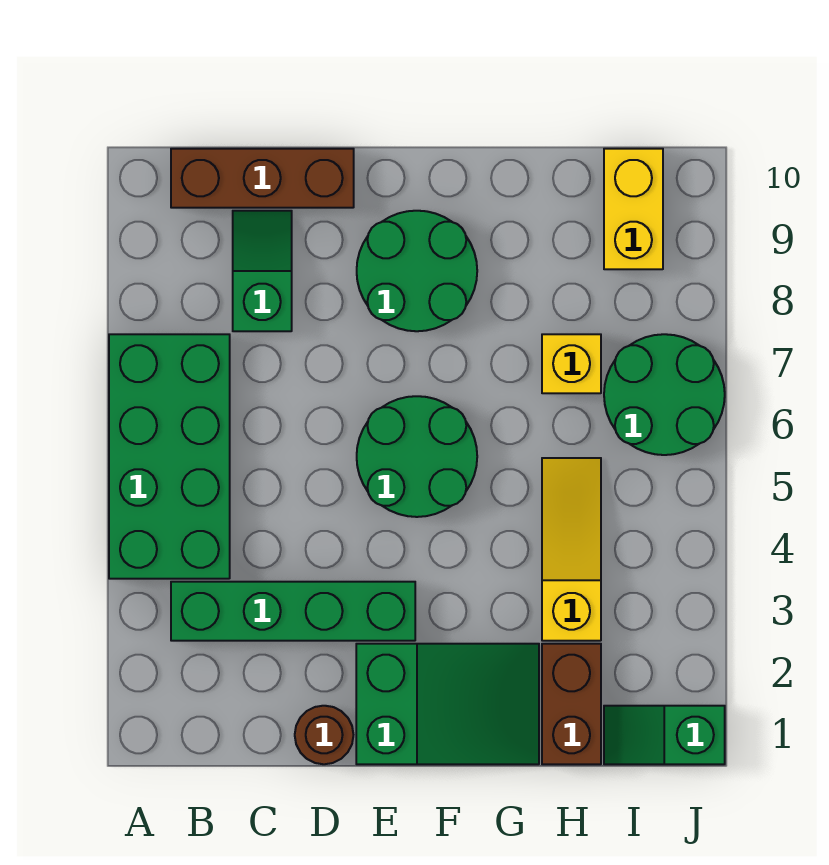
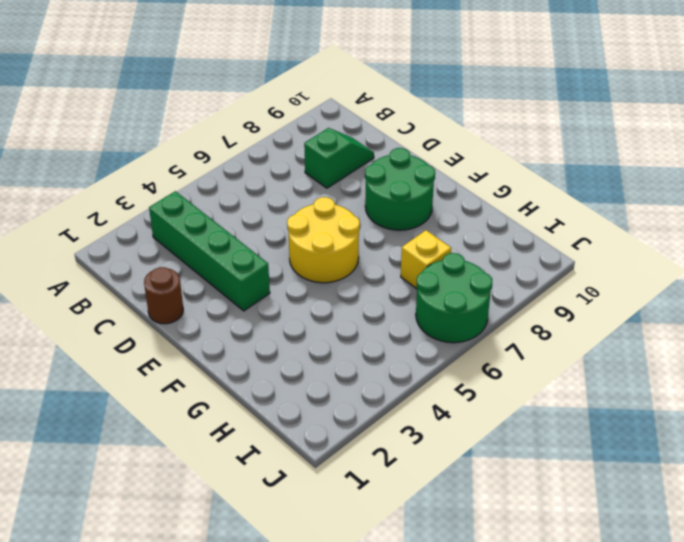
yellow round brick E5:F6 level 1 -> green round brick E5:F6 level 1
none -> green brick A4:B7 level 1
none -> brown brick B10:D10 level 1
none -> green slope E1:G2 level 1 top E

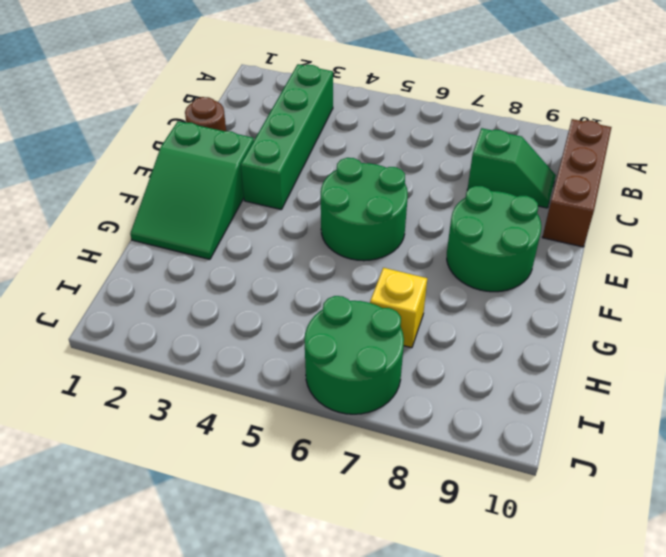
none -> green brick A4:B7 level 1
none -> brown brick H1:H2 level 1
none -> yellow slope H3:H5 level 1 top 3

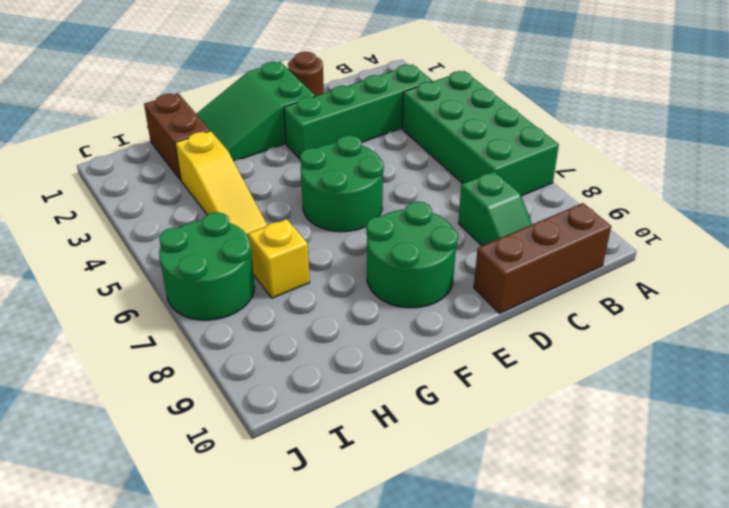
none -> green slope I1:J1 level 1 top J
none -> yellow brick I9:I10 level 1

